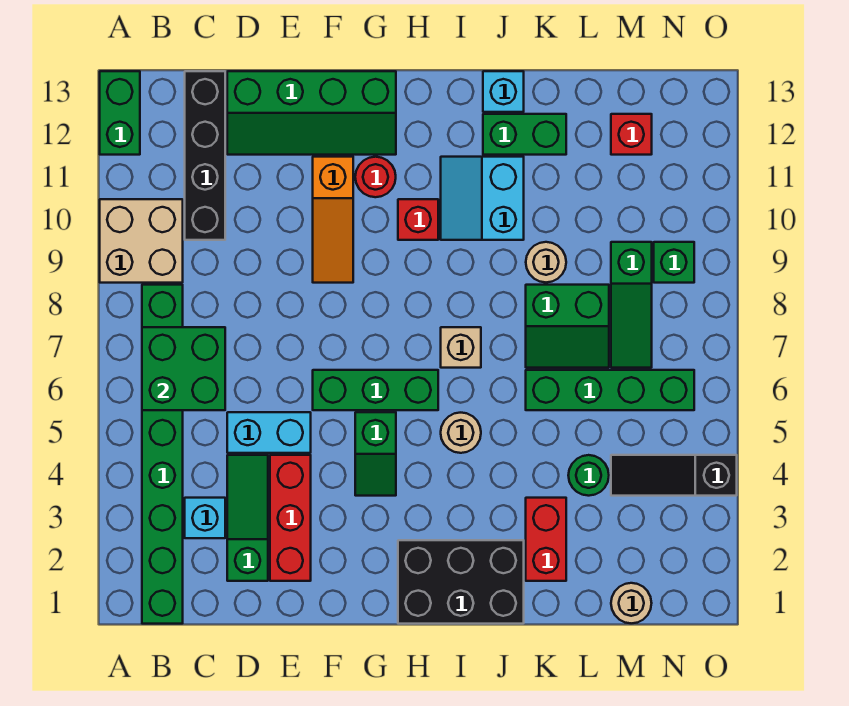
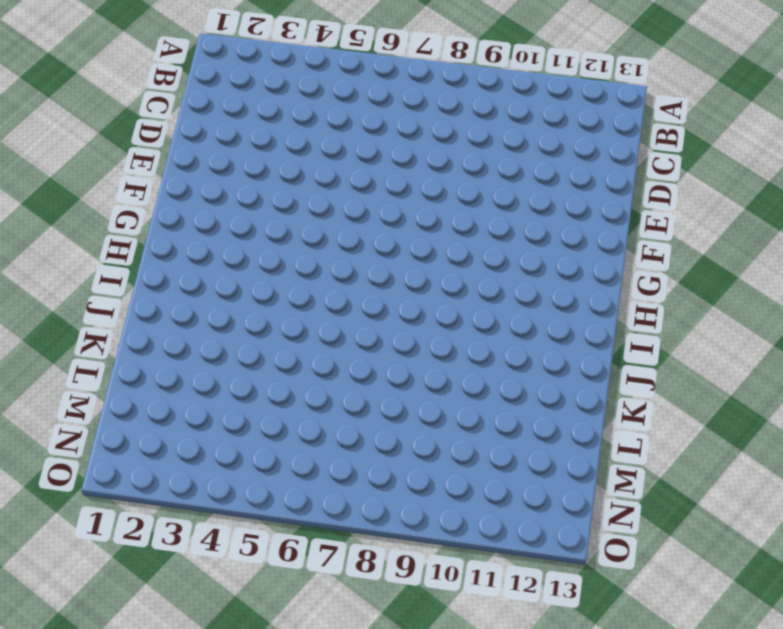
none -> tan brick A9:B10 level 1
none -> green brick A12:A13 level 1
none -> green brick B1:B8 level 1
none -> cyan brick C3 level 1

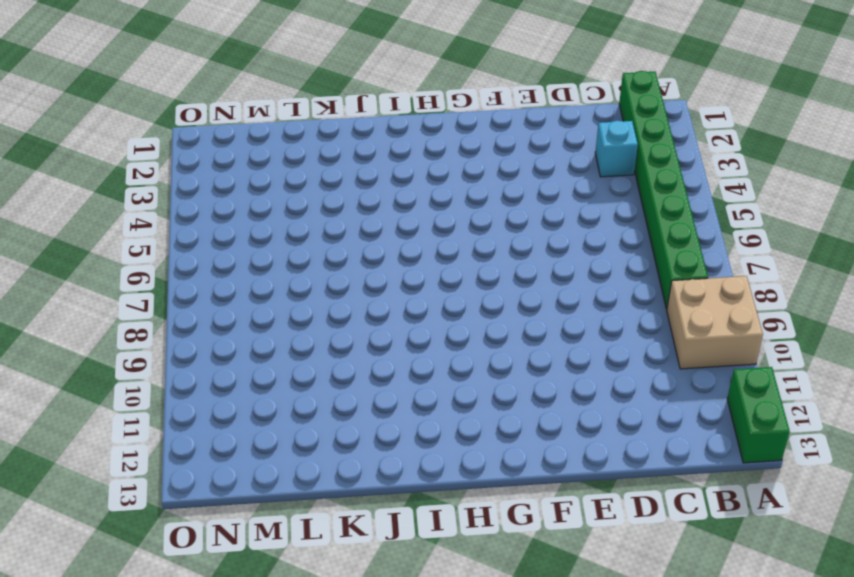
none -> black brick C10:C13 level 1
none -> green slope D2:D4 level 1 top 2
none -> cyan brick D5:E5 level 1
none -> green slope D12:G13 level 1 top 13

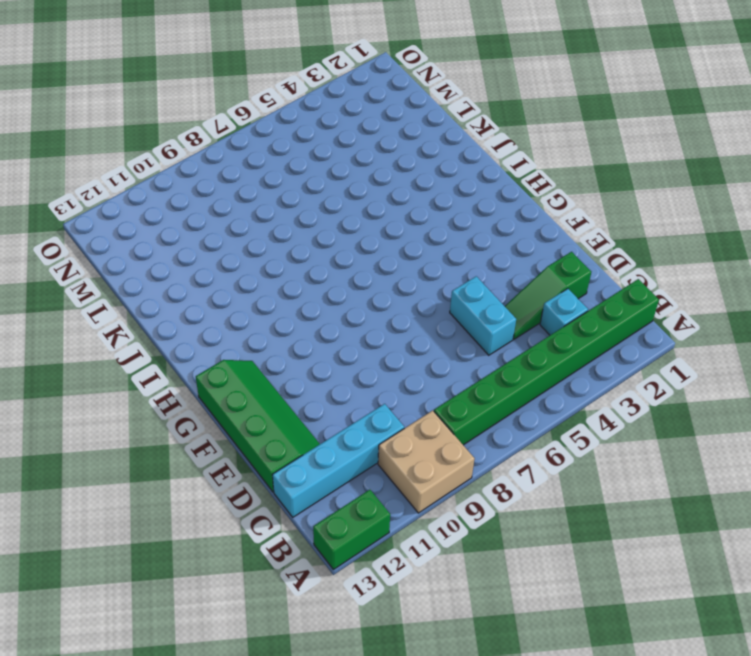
cyan brick C10:C13 level 1 -> black brick C10:C13 level 1
none -> red brick E2:E4 level 1
none -> green brick F6:H6 level 1
none -> orange slope F9:F11 level 1 top 11
none -> green slope G4:G5 level 1 top 5

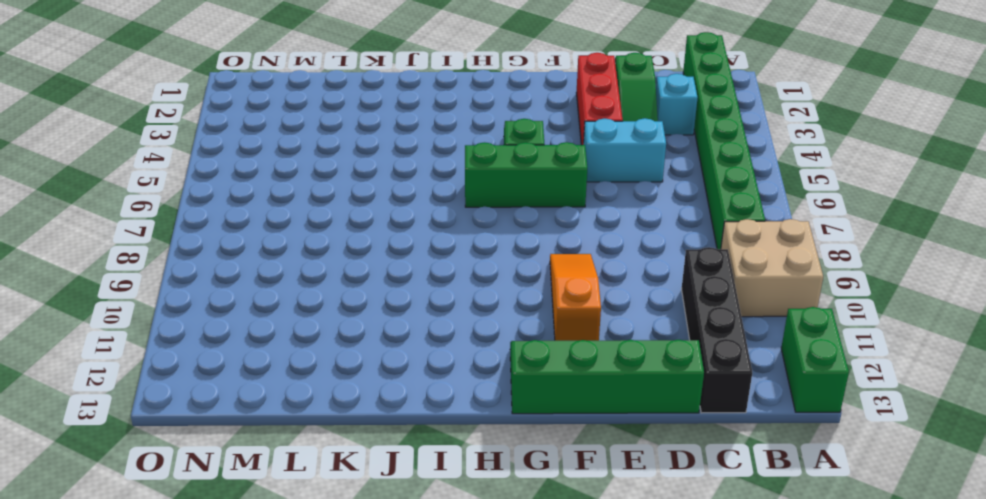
none -> red round brick G11 level 1
none -> black brick H1:J2 level 1
none -> red brick H10 level 1
none -> tan round brick I5 level 1

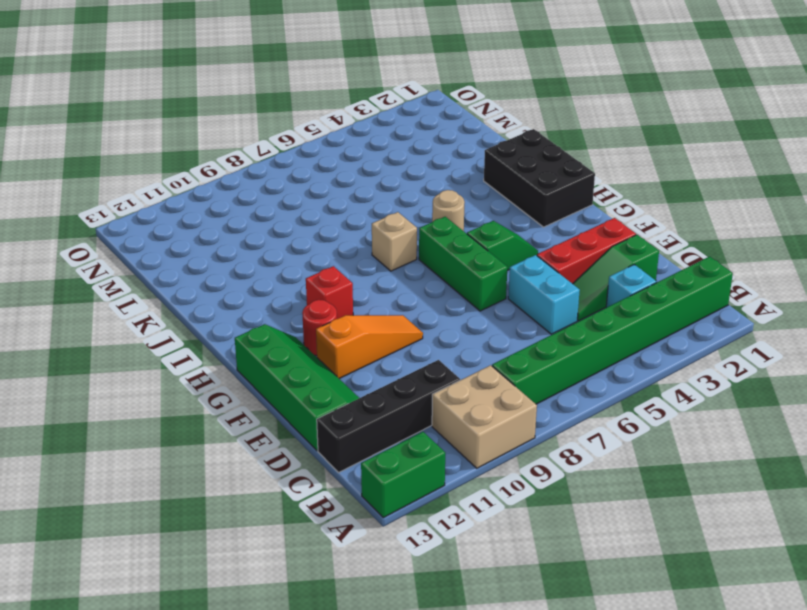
none -> cyan slope I10:J11 level 1 top J
none -> green brick J12:K12 level 1
none -> cyan brick J13 level 1
none -> red brick K2:K3 level 1

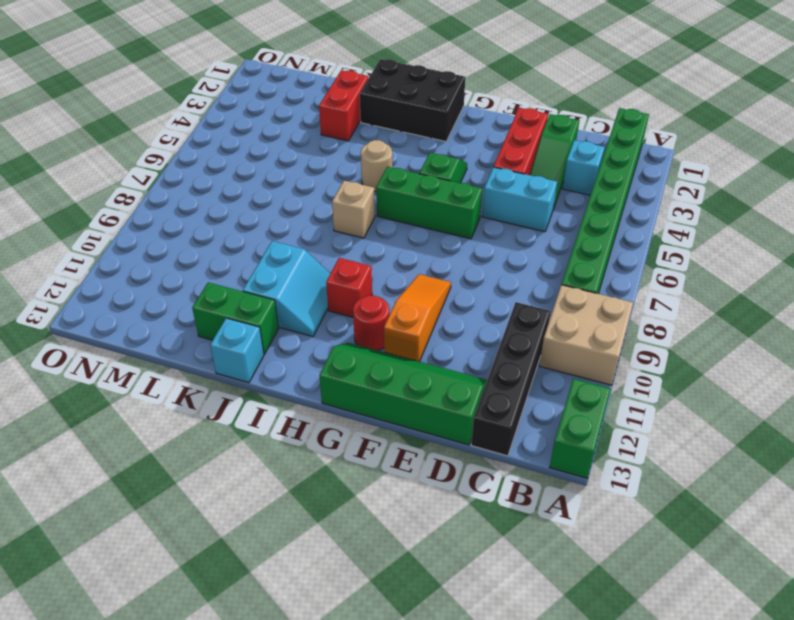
none -> green brick K6:N6 level 1
none -> green slope K7:L8 level 1 top 8
none -> tan round brick K9 level 1
none -> green round brick L4 level 1

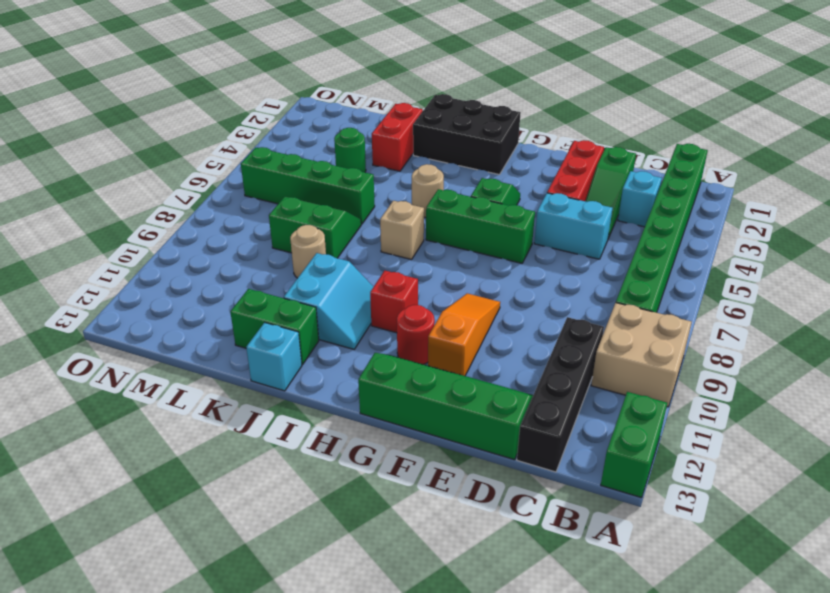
none -> tan round brick M1 level 1
none -> black slope M4:O4 level 1 top O
none -> green slope M7:M9 level 1 top 9
none -> red brick M12 level 1

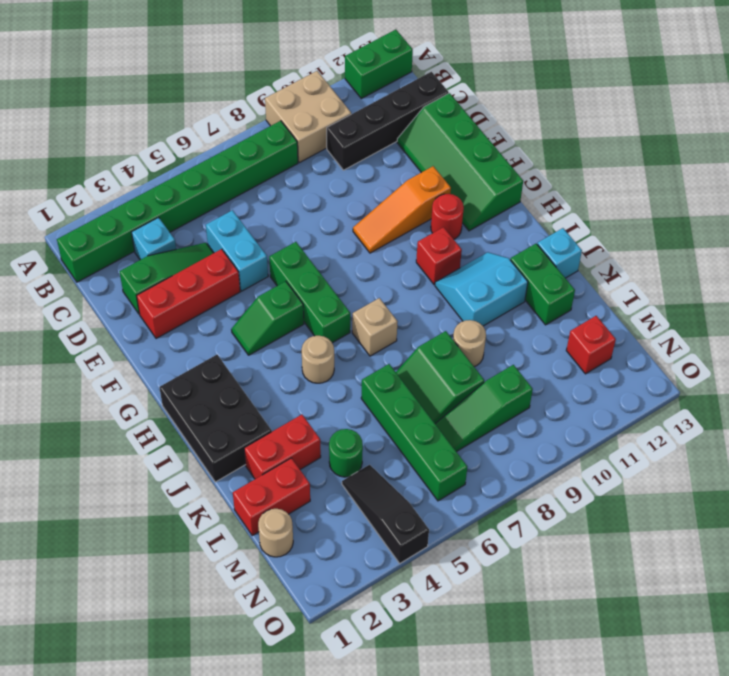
red brick L1:L2 level 1 -> none
none -> green brick N9 level 1
none -> green brick B6:C7 level 2

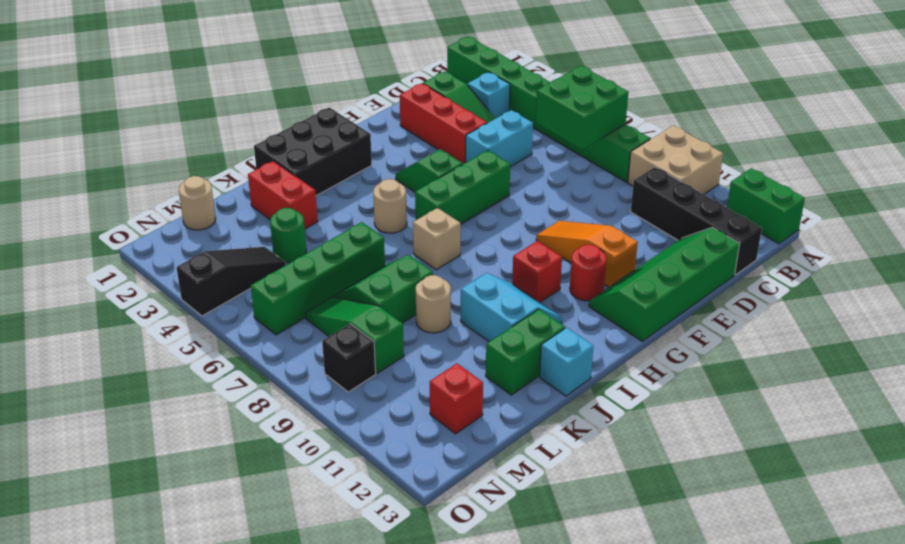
black brick N9 level 1 -> green brick N9 level 1

